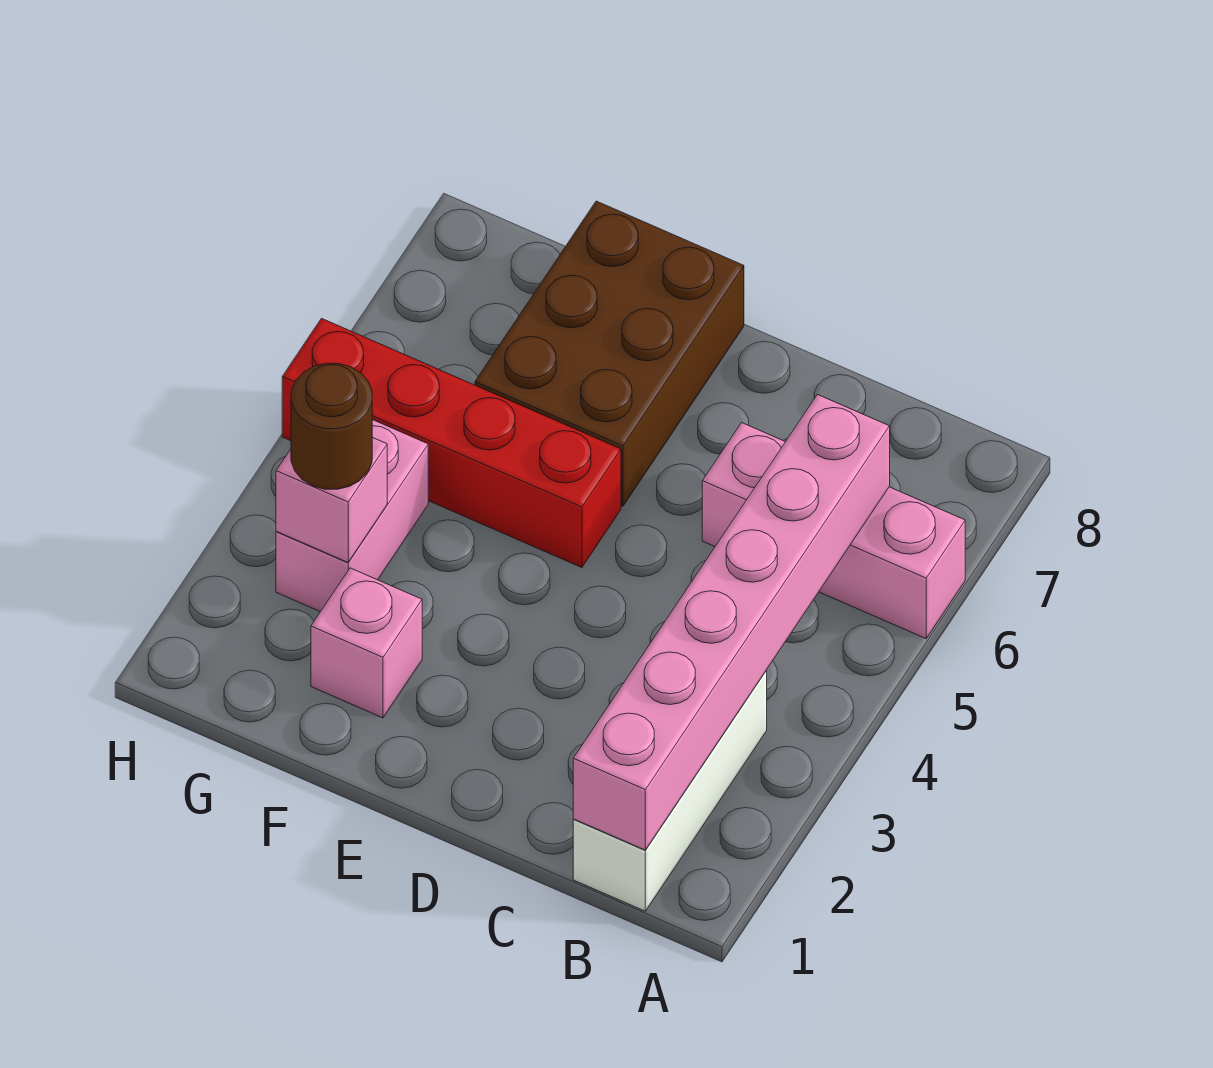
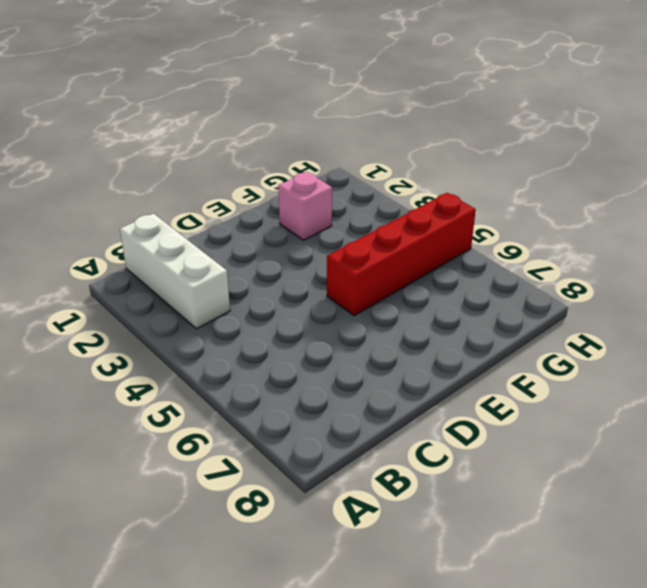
none -> pink brick A6:C6 level 1
none -> brown brick E6:F8 level 1

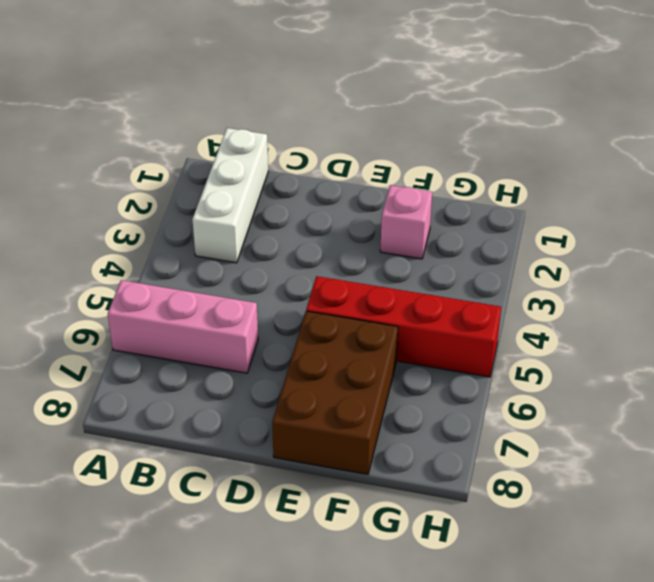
none -> pink brick G3:G4 level 1
none -> pink brick B1:B6 level 2

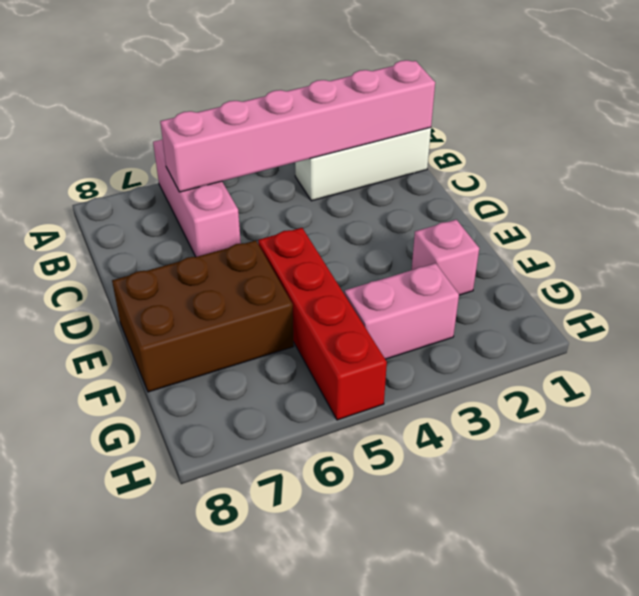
none -> pink brick G3 level 2
none -> brown round brick G3 level 3

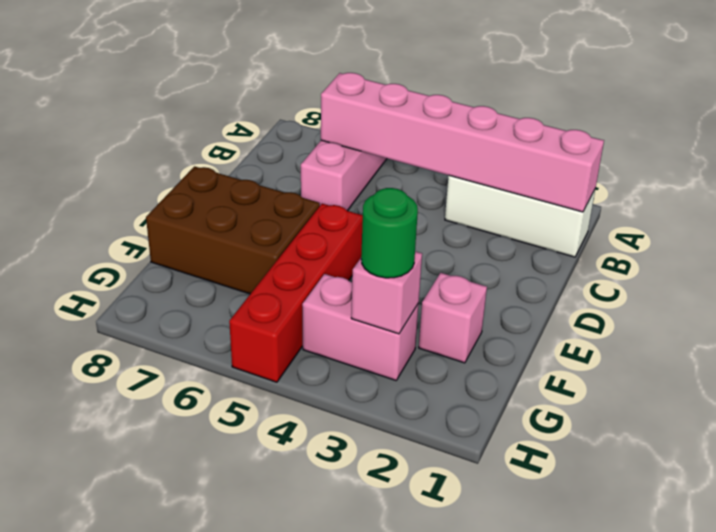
green round brick G3 level 3 -> brown round brick G3 level 3

